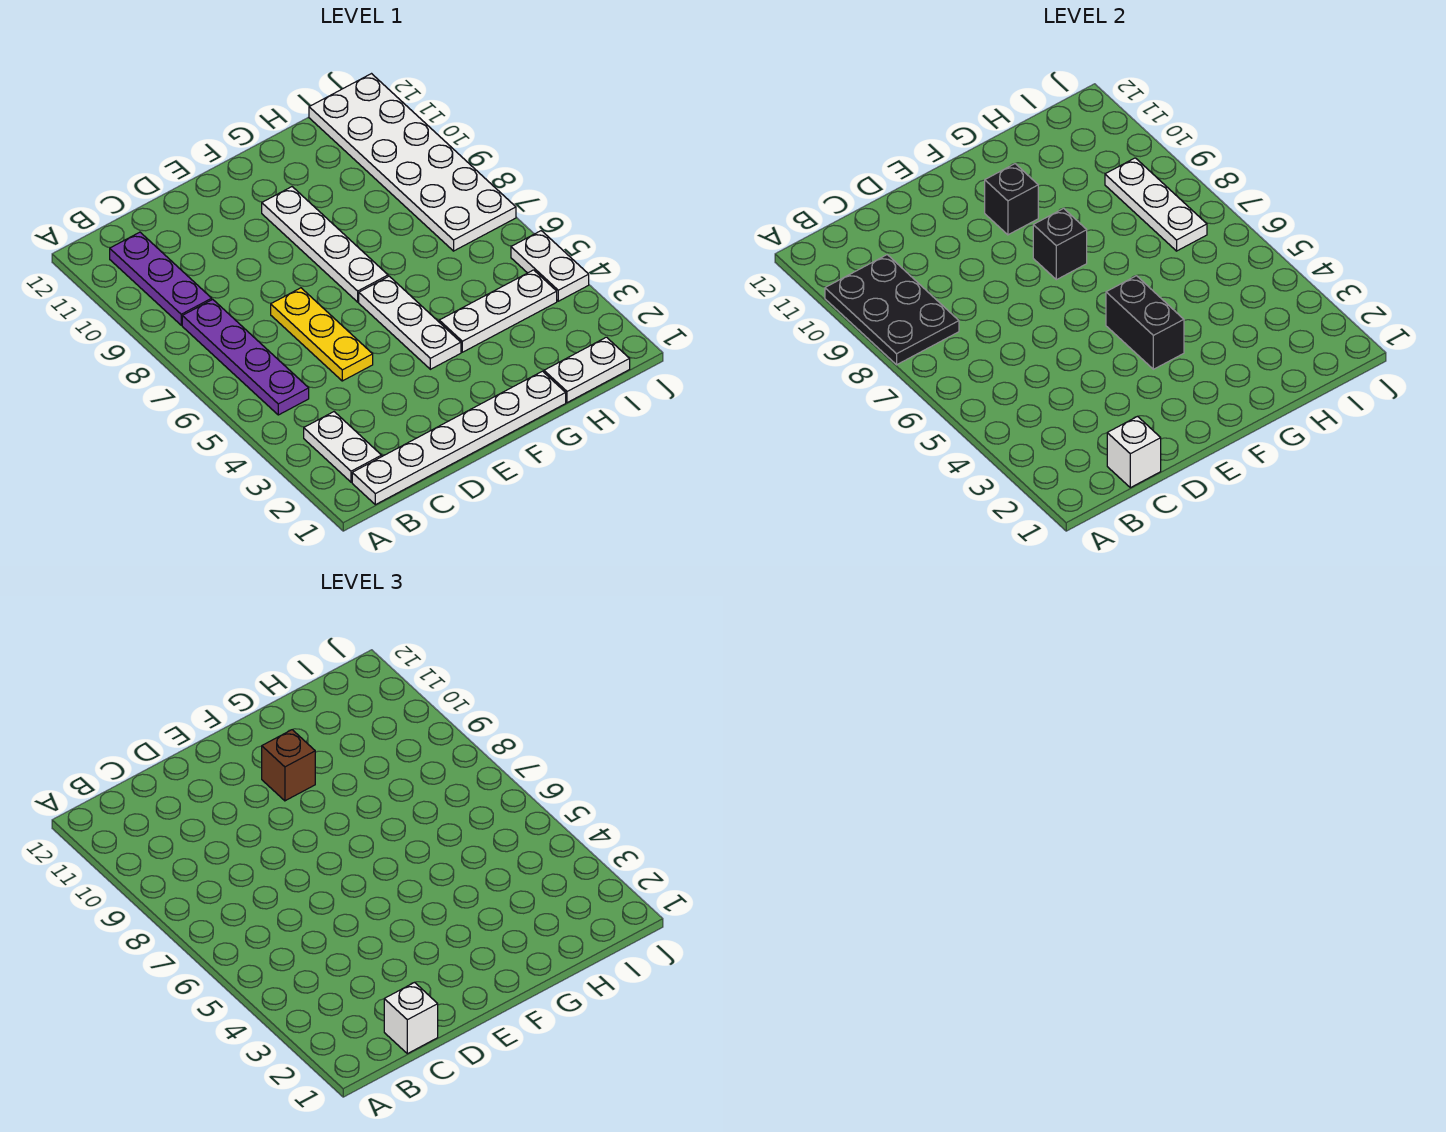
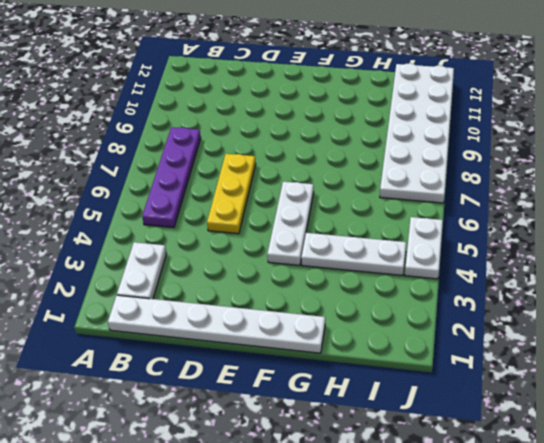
none -> purple plate B9:B11 level 1
none -> white plate F7:F10 level 1
none -> white plate H1:I1 level 1

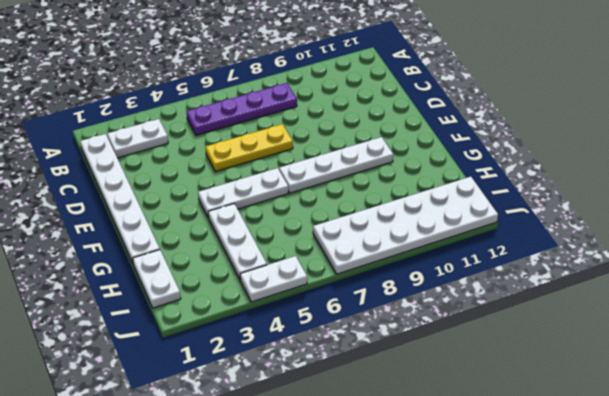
none -> purple plate B9:B11 level 1
none -> black plate A8:B10 level 2
none -> white brick C1 level 2

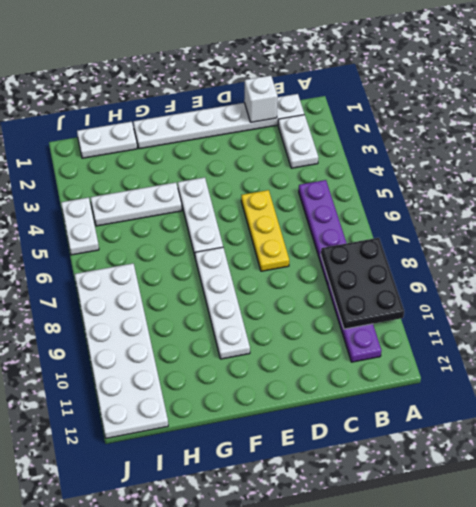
none -> black brick F4:F5 level 2
none -> black brick F8 level 2
none -> black brick F10 level 2

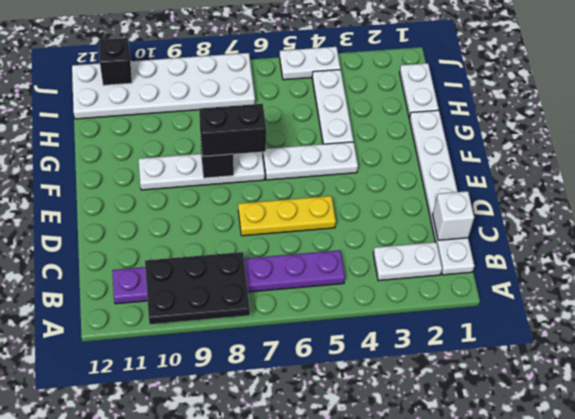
black brick F7:F8 level 3 -> black brick F4:F5 level 2
black brick J11 level 2 -> black brick F10 level 2
none -> white plate I7:I9 level 2
none -> white brick C1 level 3
none -> brown brick F10 level 3

